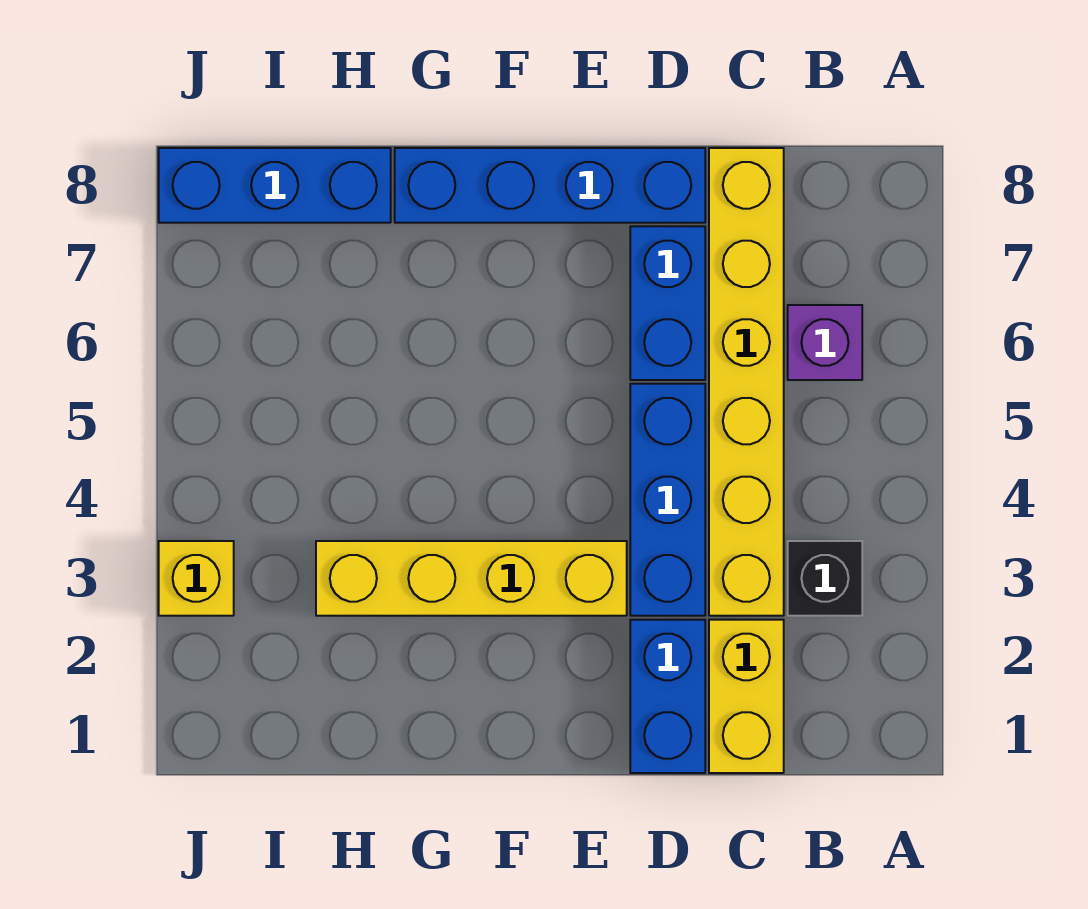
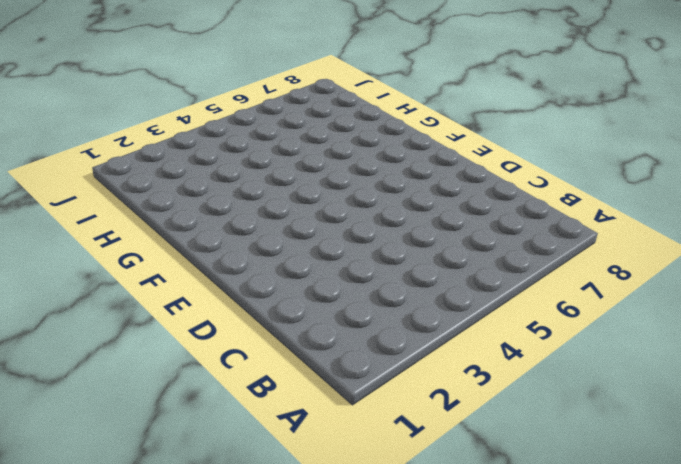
none -> black brick B3 level 1
none -> purple brick B6 level 1

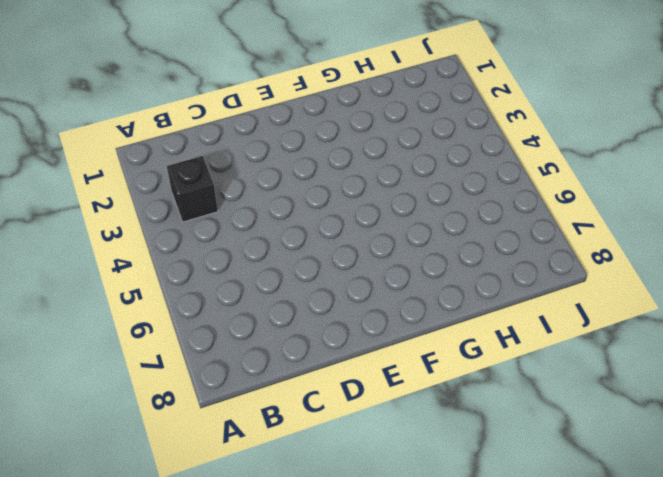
none -> purple brick B6 level 1
none -> yellow brick C1:C2 level 1

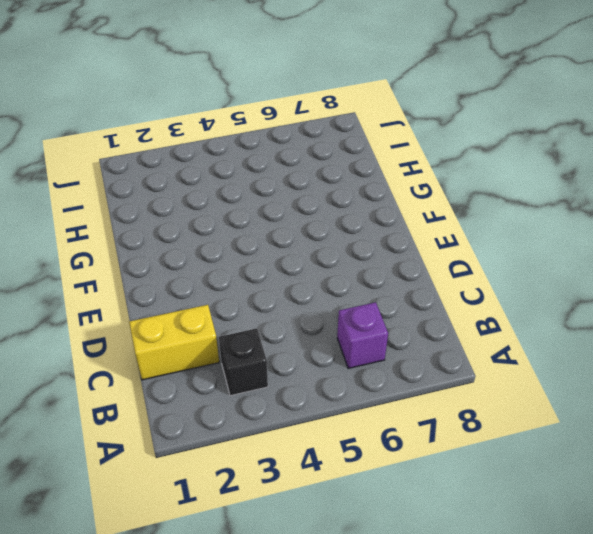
none -> yellow brick C3:C8 level 1
none -> blue brick D1:D2 level 1

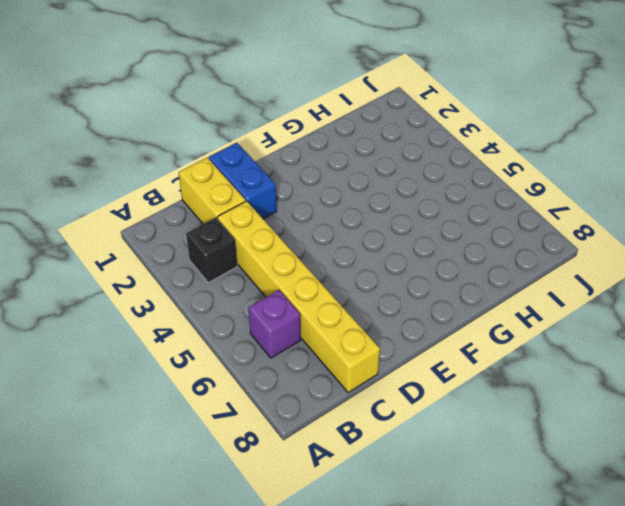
none -> blue brick D3:D5 level 1
none -> blue brick D6:D7 level 1

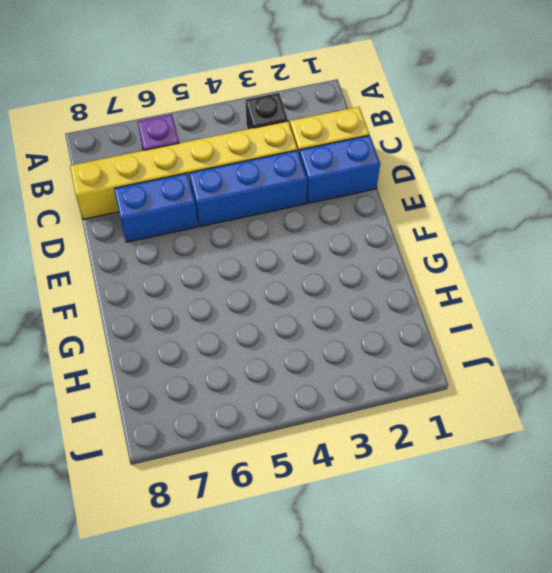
none -> blue brick D8:G8 level 1
none -> yellow brick E3:H3 level 1

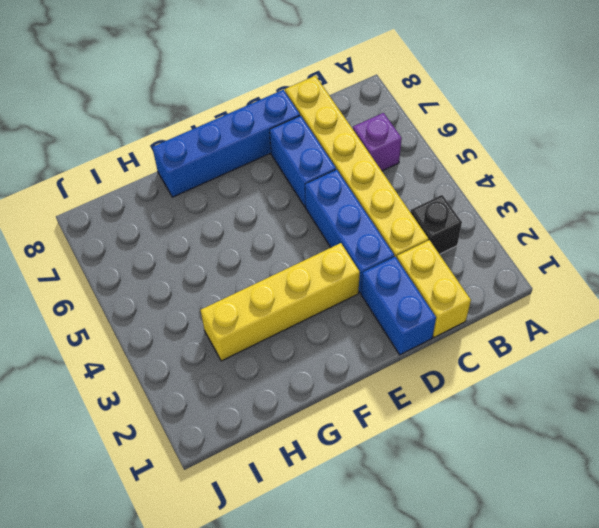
none -> blue brick H8:J8 level 1
none -> yellow brick J3 level 1

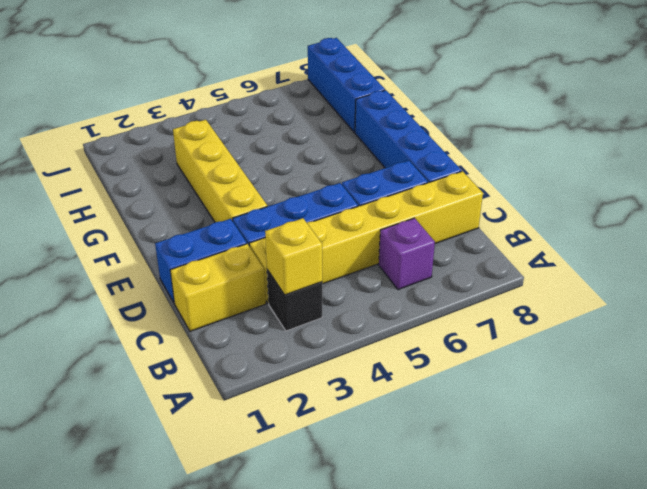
yellow brick B3 level 2 -> yellow brick J3 level 1

